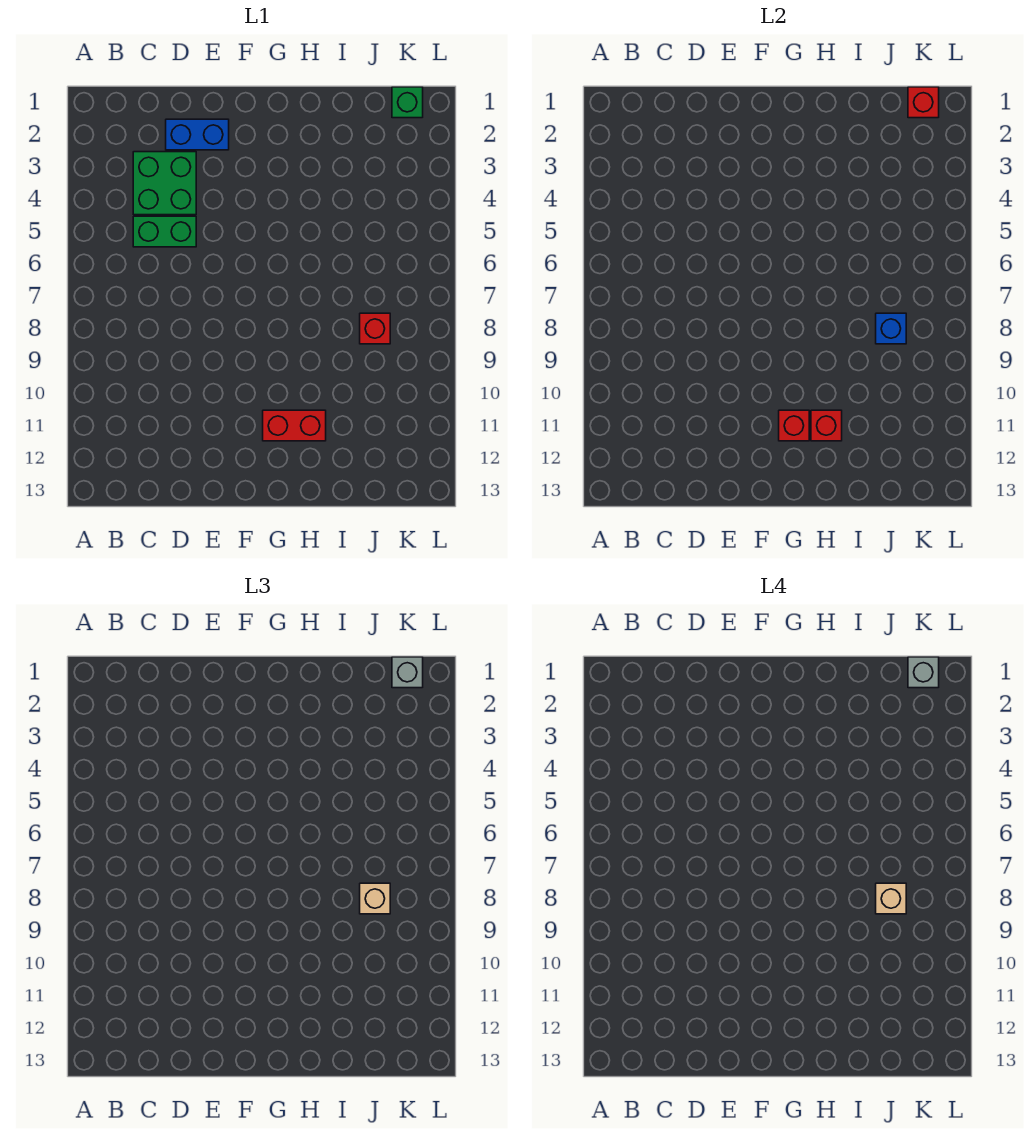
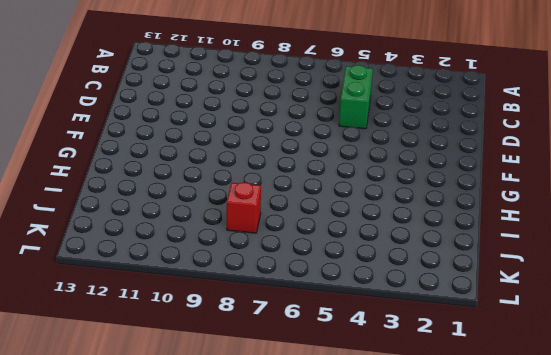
none -> green brick C3:D4 level 1
none -> blue brick D2:E2 level 1
none -> red brick G11:H11 level 1

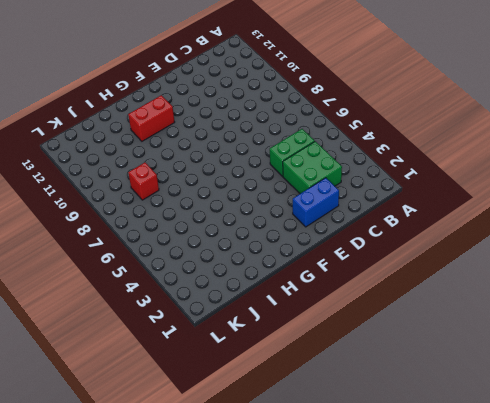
none -> green brick K1 level 1
none -> red brick G11 level 2
none -> red brick H11 level 2

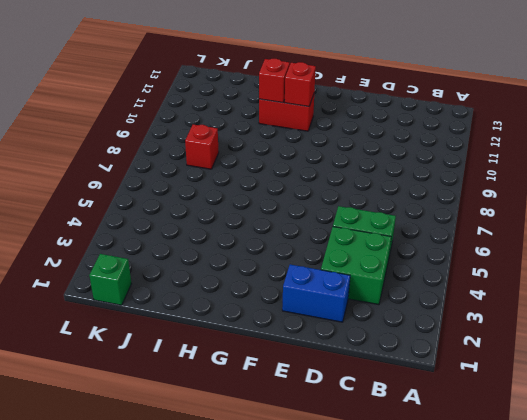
none -> blue brick J8 level 2
none -> red brick K1 level 2
none -> tan brick J8 level 3

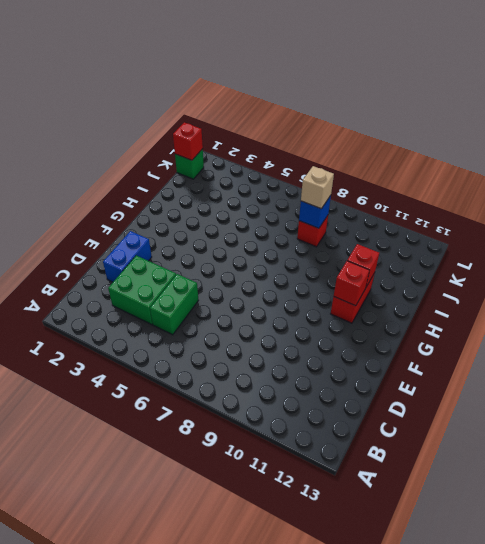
none -> grey brick K1 level 3
none -> tan brick J8 level 4
none -> grey brick K1 level 4

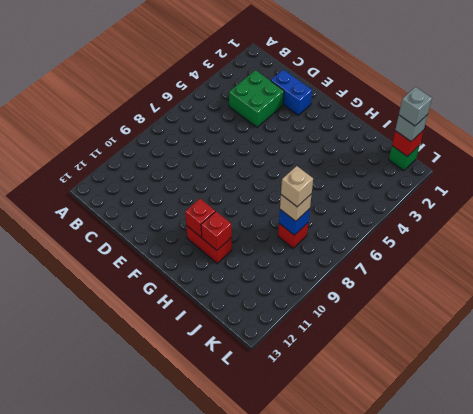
none -> green brick C5:D5 level 1

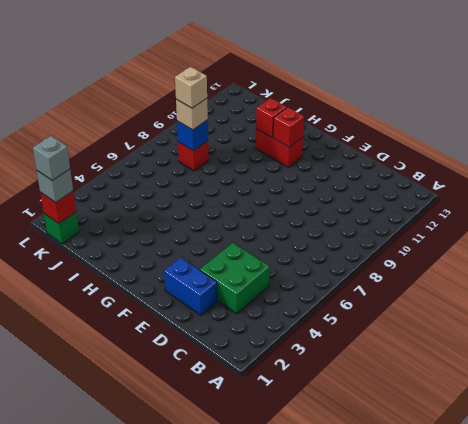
none -> green brick C5:D5 level 1

